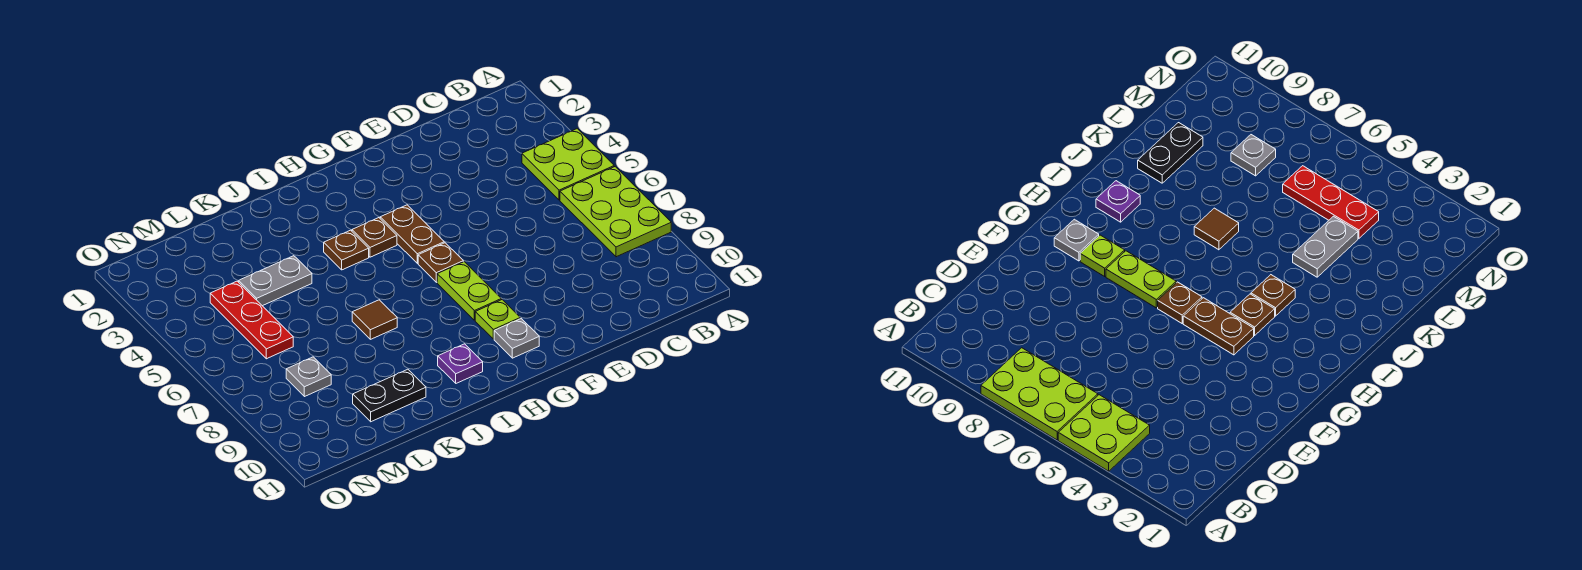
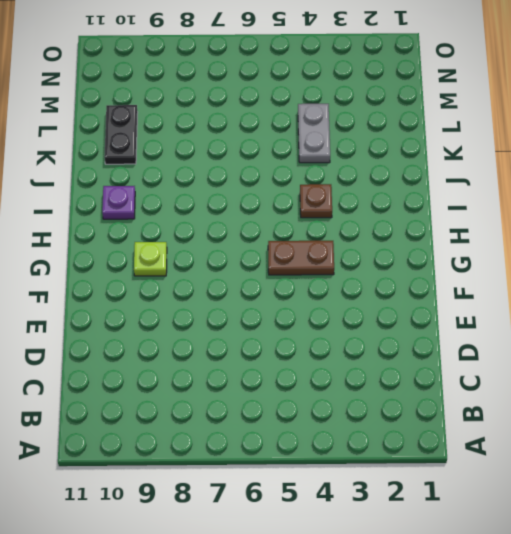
none -> lime plate A4:B5 level 1
none -> lime plate A6:B8 level 1
none -> brown plate G6 level 1

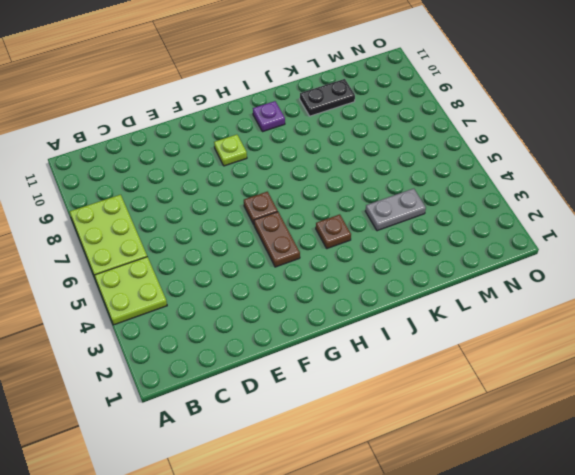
none -> lime plate G7:G8 level 1
none -> grey plate G10 level 1
none -> brown plate H4 level 1

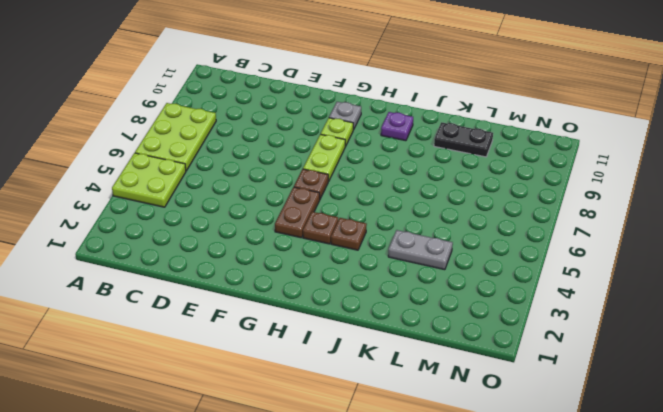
none -> brown tile J7 level 1
none -> red plate M4:M6 level 1
none -> grey plate M8 level 1

